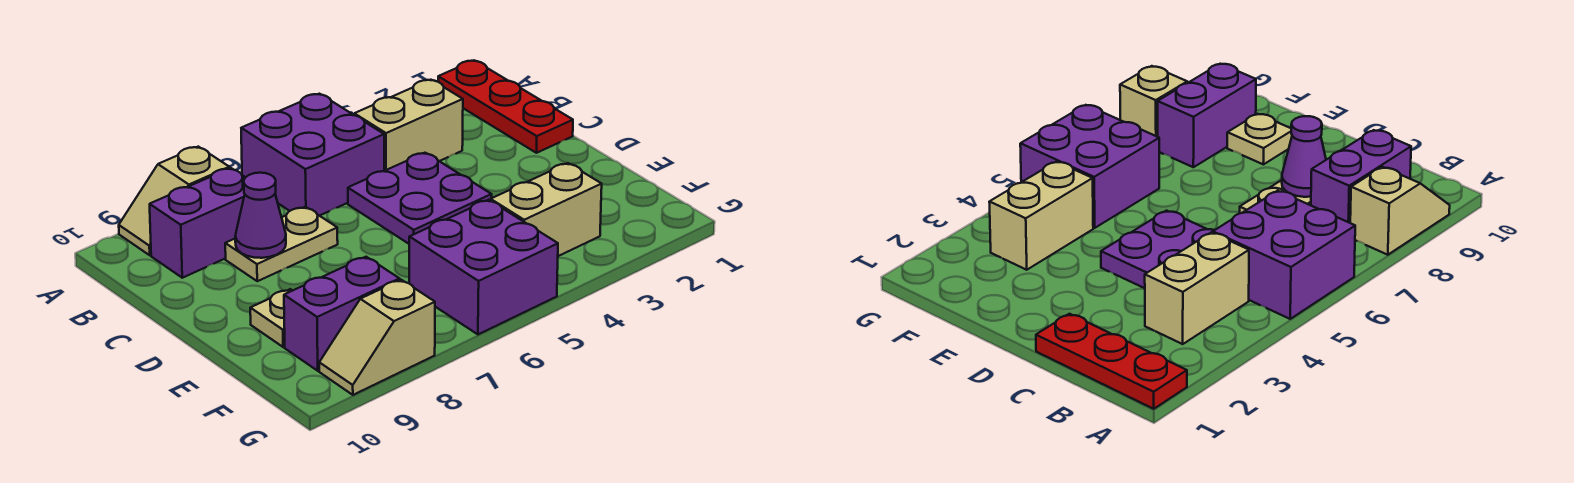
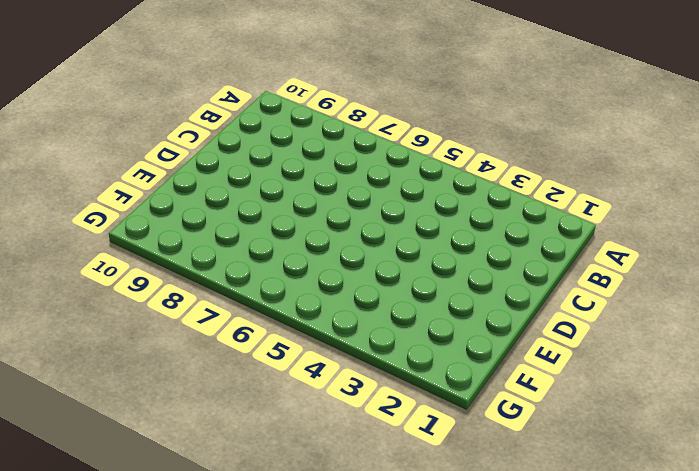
none -> red plate A1:C1 level 1
none -> purple brick A5:B6 level 1
none -> tan slope A8:A9 level 1 top 8

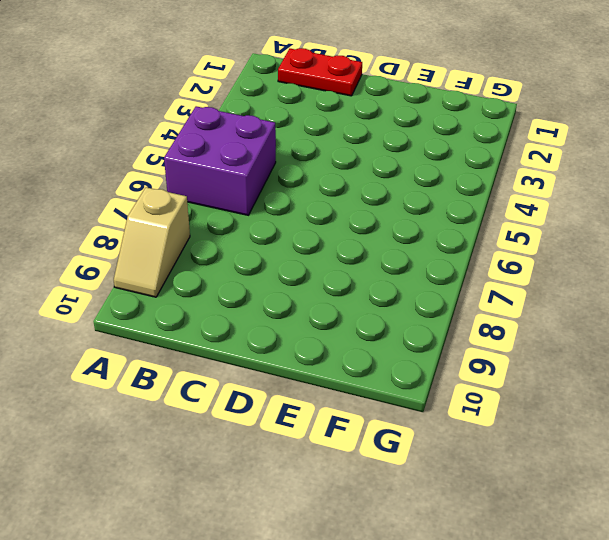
red plate B1:C1 level 1 -> red plate A1:C1 level 1
none -> tan brick B3:B4 level 1
none -> purple brick B8:B9 level 1
none -> purple plate C4:D5 level 1

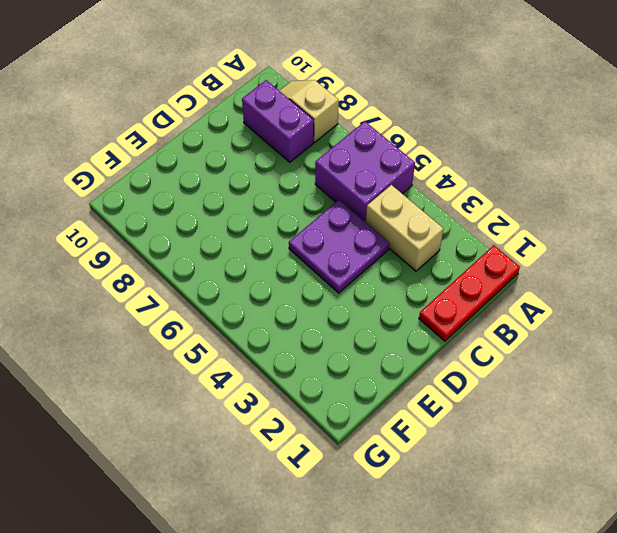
none -> tan plate C7:C8 level 1
none -> tan plate E9 level 1
none -> tan brick F3:F4 level 1

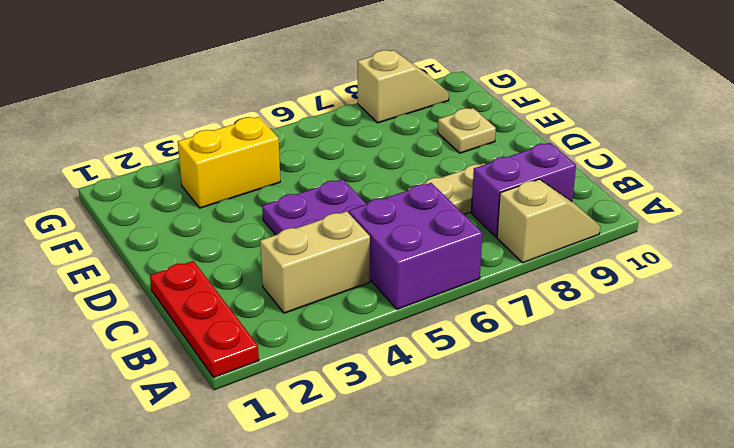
yellow brick F3:F4 level 1 -> tan brick F3:F4 level 1
none -> purple brick F5:G6 level 1
none -> purple brick F8:F9 level 1
none -> purple cone C8 level 2

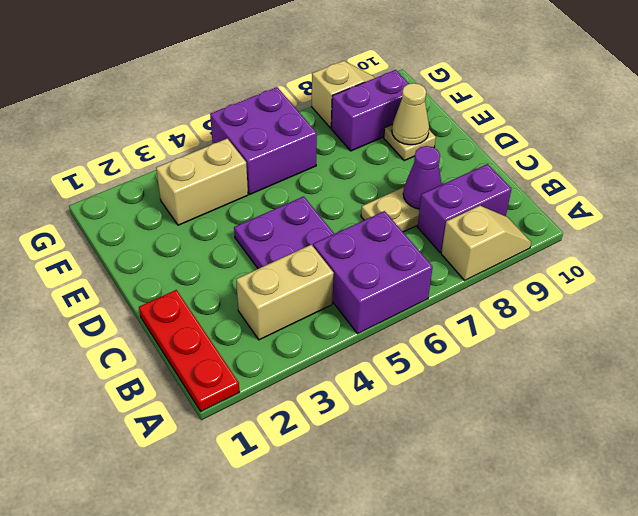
tan cone E9 level 2 -> none

